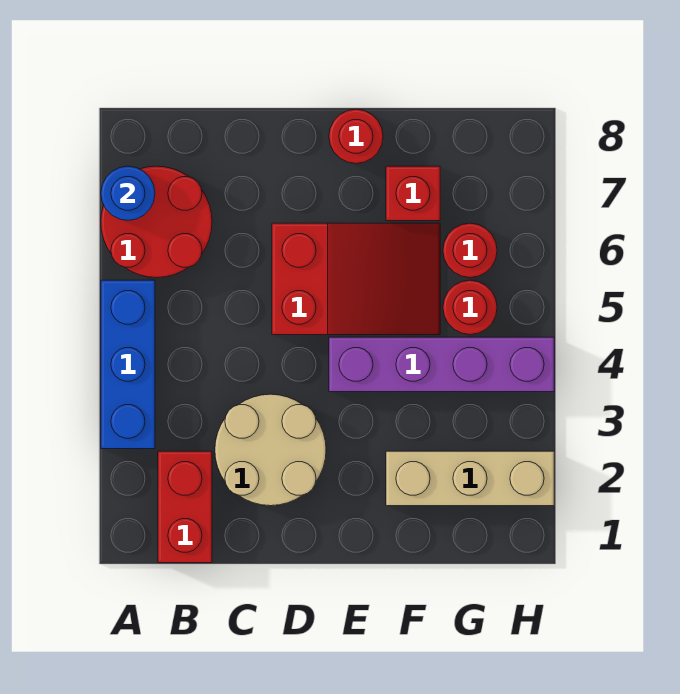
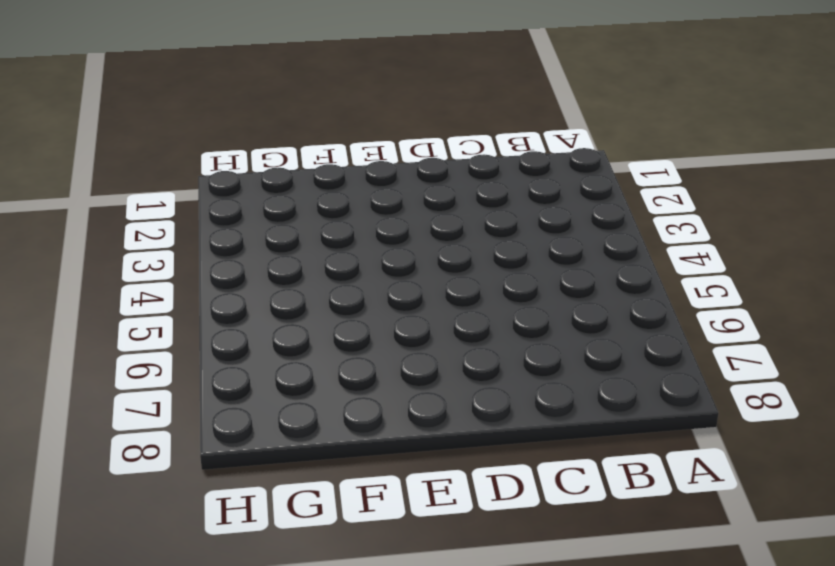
none -> blue brick A3:A5 level 1
none -> red round brick A6:B7 level 1
none -> red brick B1:B2 level 1

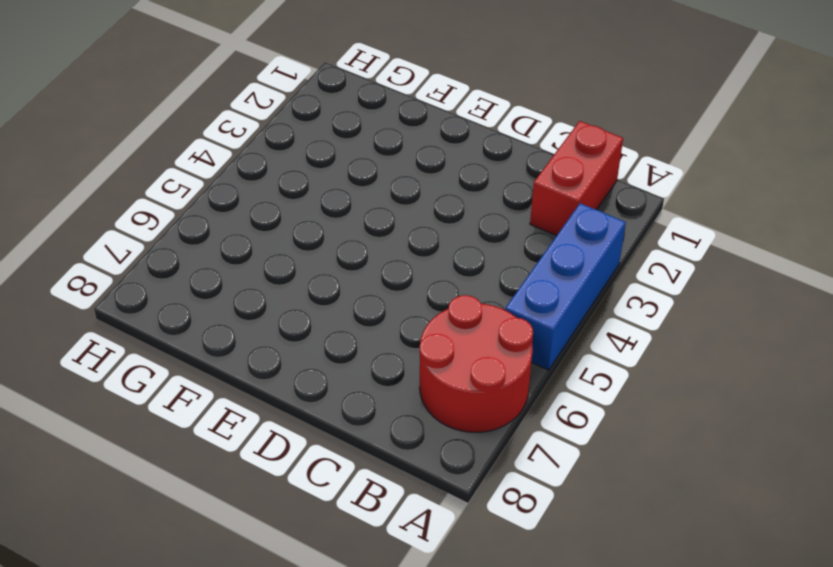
none -> tan round brick C2:D3 level 1
none -> red slope D5:F6 level 1 top D
none -> purple brick E4:H4 level 1

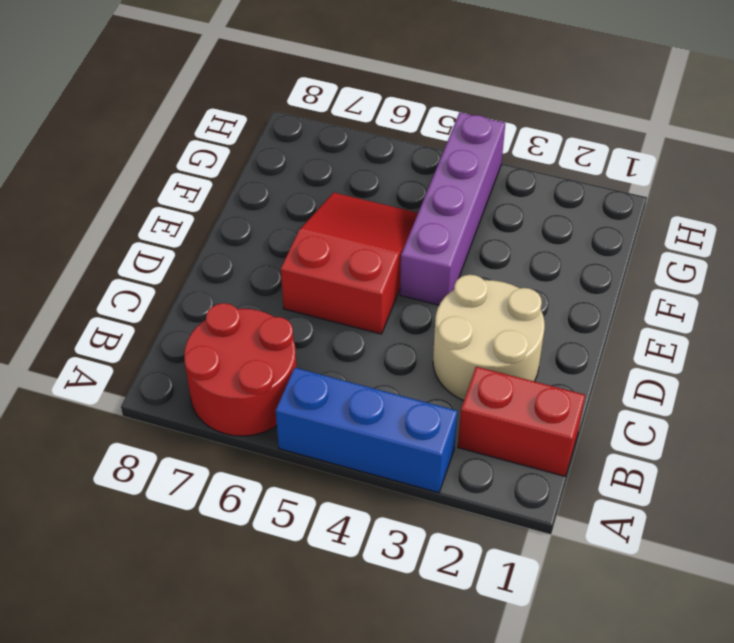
none -> red round brick E8 level 1
none -> tan brick F2:H2 level 1
none -> red brick F7 level 1

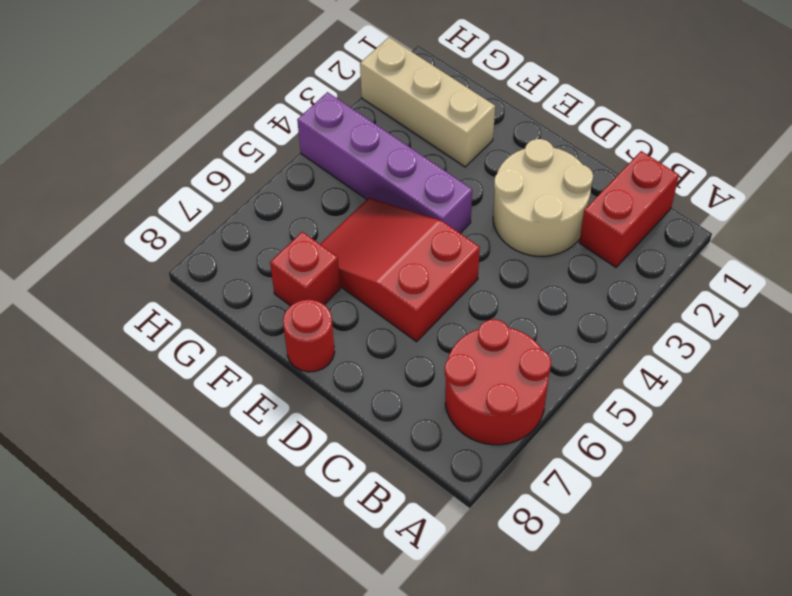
none -> blue brick A3:A5 level 1
none -> red round brick G5 level 1
none -> red round brick G6 level 1

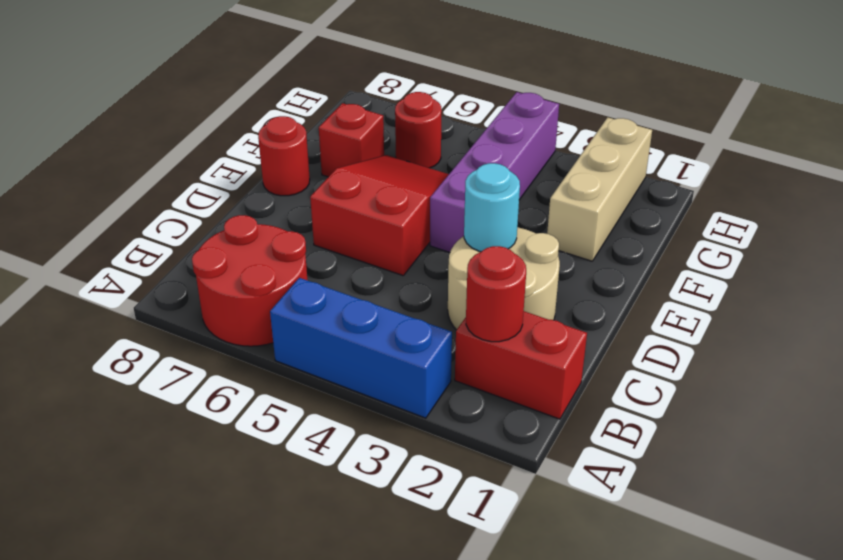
red round brick B2 level 2 -> red round brick G5 level 1
cyan round brick D3 level 2 -> none
none -> blue round brick A7 level 2

